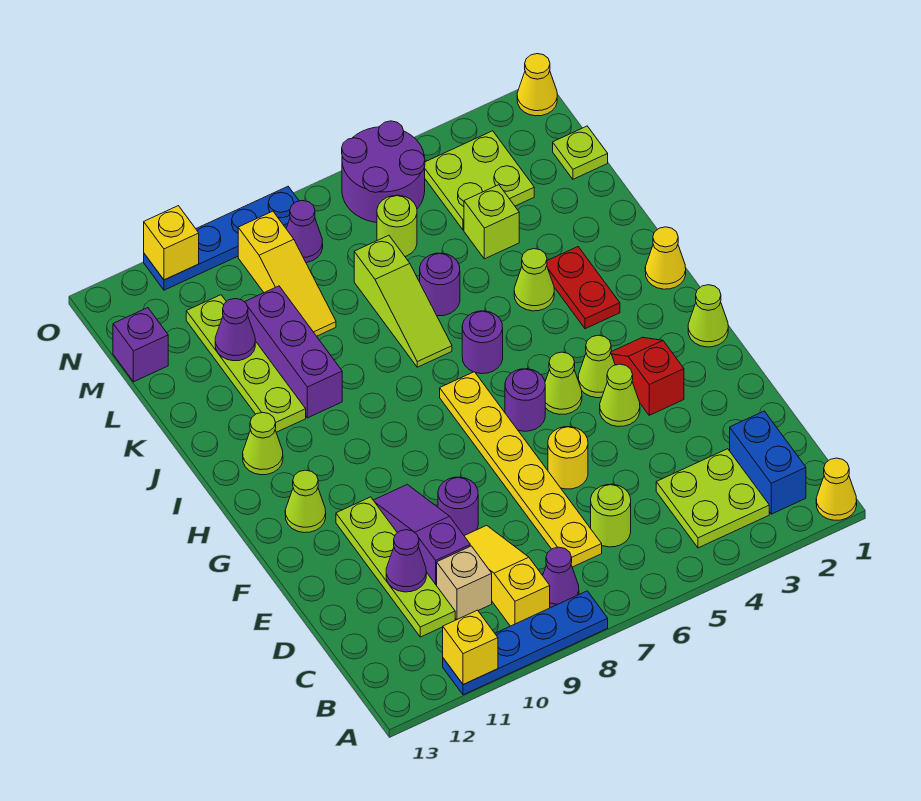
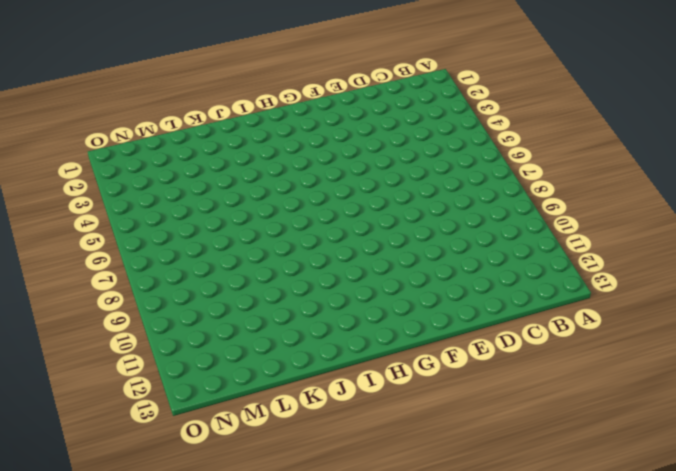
none -> yellow cone A1 level 1
none -> blue plate A8:A11 level 1
none -> blue brick B2:C2 level 1
none -> lime plate B3:C4 level 1

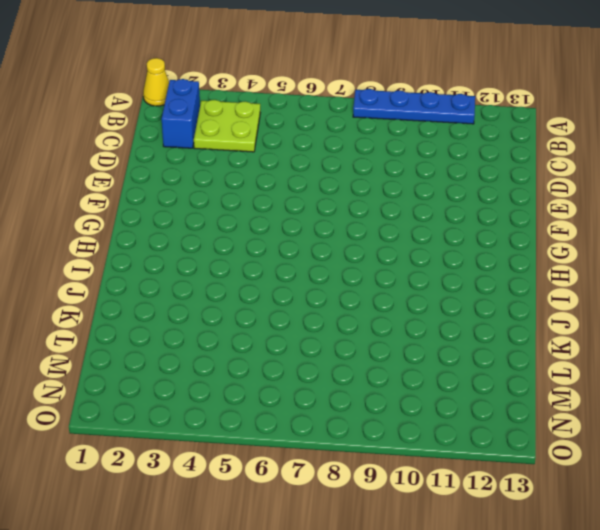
none -> purple cone B8 level 1
none -> yellow slope B9:D9 level 1 top B
none -> lime round brick C6 level 1
none -> yellow plate C7:H7 level 1

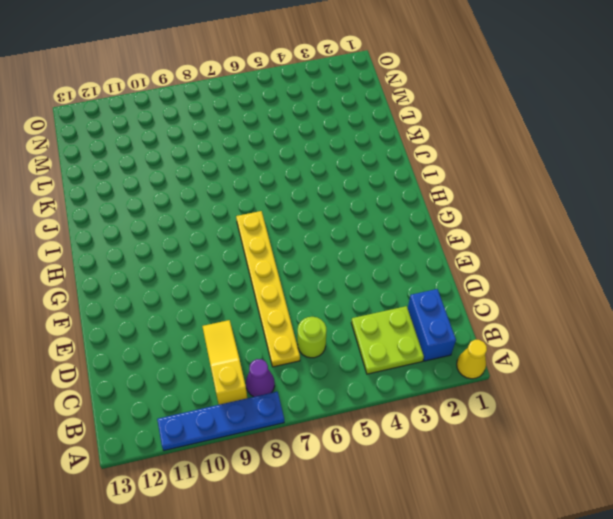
none -> tan brick C10 level 1
none -> lime plate C11:F11 level 1
none -> purple slope D10:F10 level 1 top D
none -> yellow round brick E6 level 1

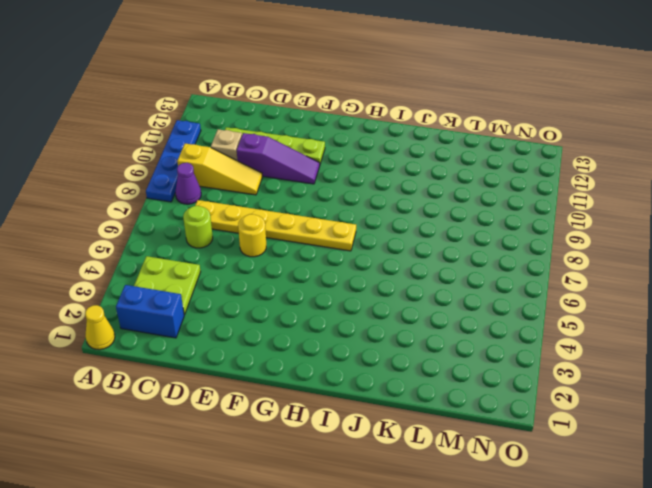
none -> purple round brick E9 level 1
none -> red slope F3:G3 level 1 top F
none -> lime cone F4 level 1
none -> lime cone G1 level 1

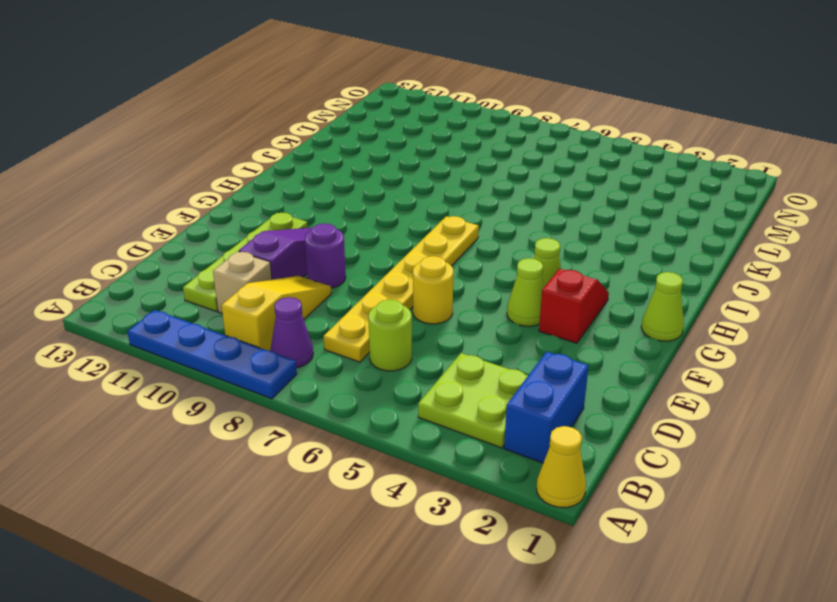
none -> lime cone G5 level 1
none -> purple round brick G6 level 1
none -> lime cone G12 level 1
none -> yellow cone I1 level 1

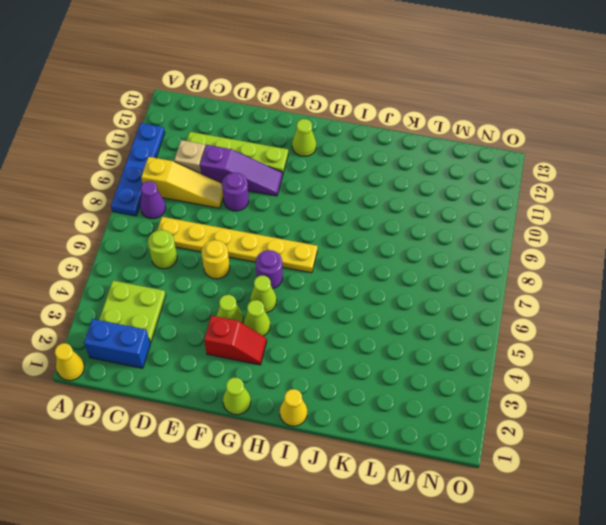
none -> red plate I3:J3 level 1
none -> purple round brick I6 level 1
none -> lime cone I12 level 1
none -> lime cone J4 level 1

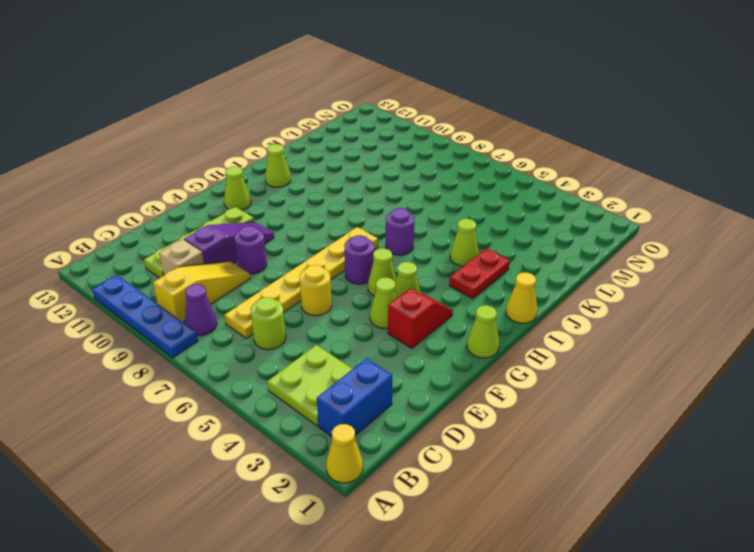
none -> lime slope J7:L7 level 1 top L
none -> purple brick J10:L10 level 1
none -> lime plate J11:M11 level 1
none -> purple round brick K6 level 1

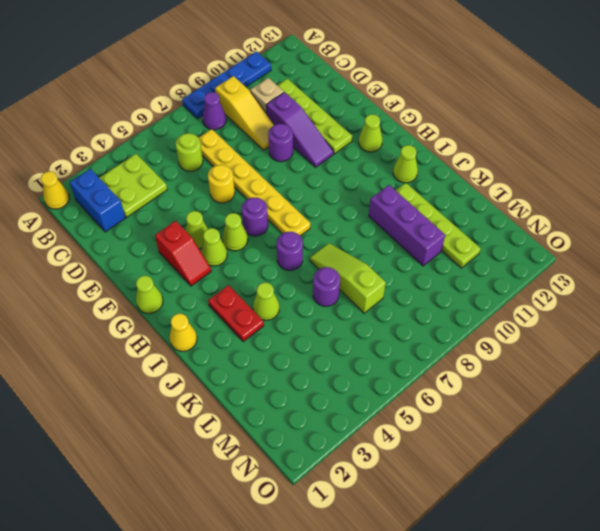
none -> lime brick L4 level 1
none -> yellow slope L9:N9 level 1 top N
none -> lime plate M1 level 1
none -> lime plate M3:N4 level 1

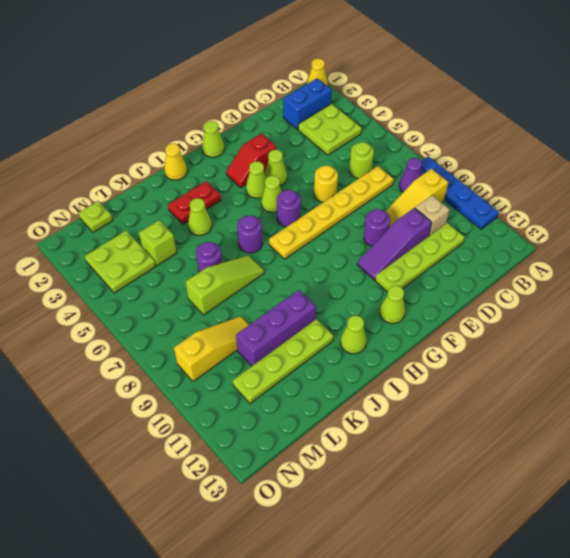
none -> lime round brick M6 level 1
none -> purple brick M13 level 1
none -> purple round brick N5:O6 level 1
none -> purple cone N8 level 1

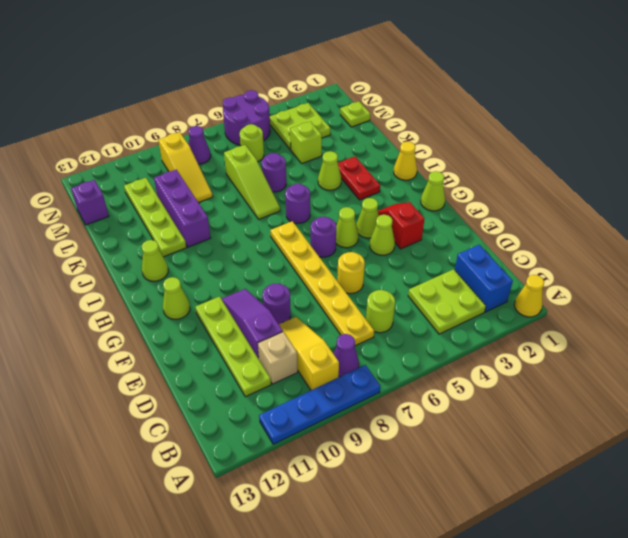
none -> yellow cone O1 level 1
none -> blue plate O8:O11 level 1
none -> yellow brick A11 level 2
none -> purple cone D11 level 2

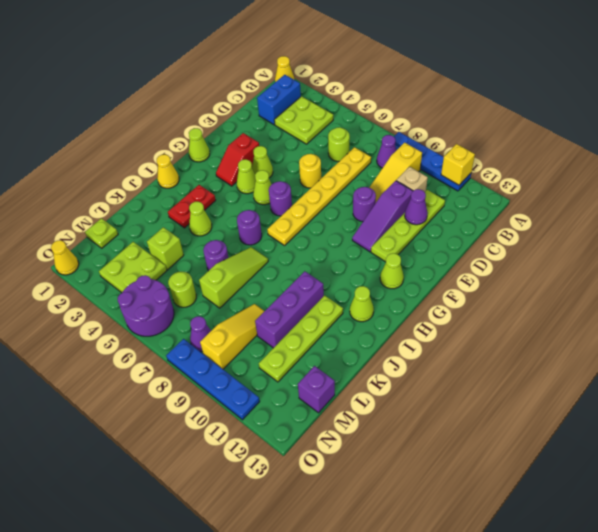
none -> purple cone L11 level 2
none -> yellow brick O11 level 2

